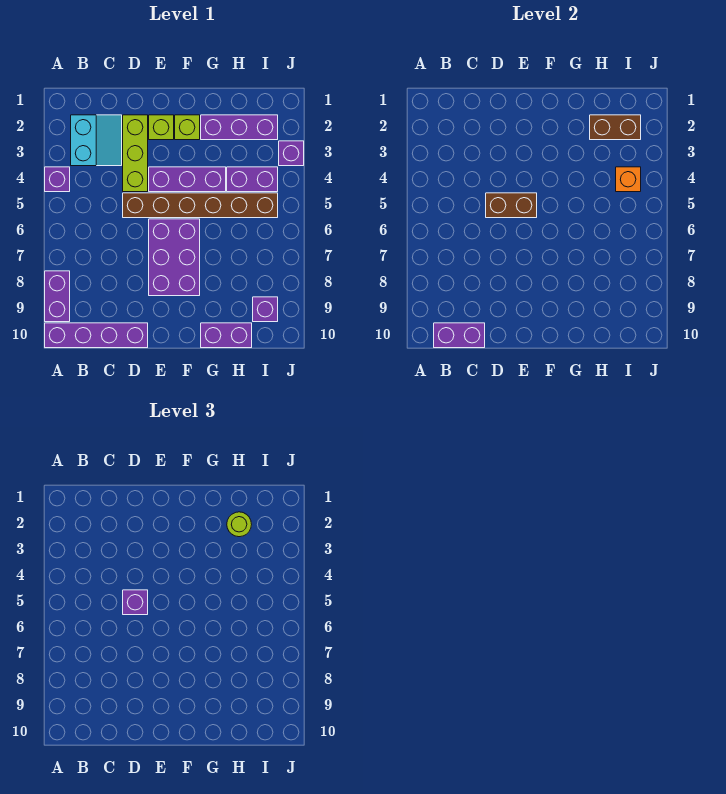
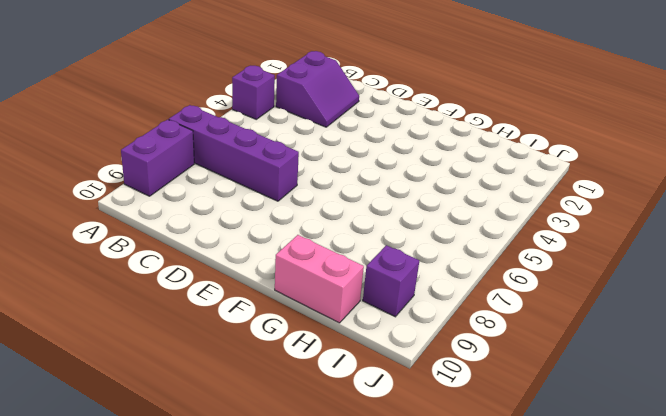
purple brick A7:D7 level 1 -> purple brick A10:D10 level 1
purple slope B2:C3 level 1 top B -> cyan slope B2:C3 level 1 top B
pink brick G10:H10 level 1 -> purple brick G10:H10 level 1
none -> lime brick D2:D4 level 1
none -> brown brick D5:I5 level 1
none -> lime brick E2 level 1

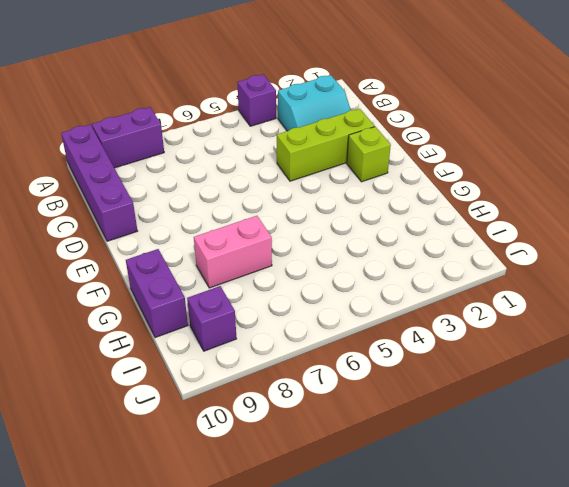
pink brick G7:G8 level 1 -> none
none -> brown brick D5:I5 level 1
none -> purple brick E4:G4 level 1
none -> purple brick E6:F8 level 1

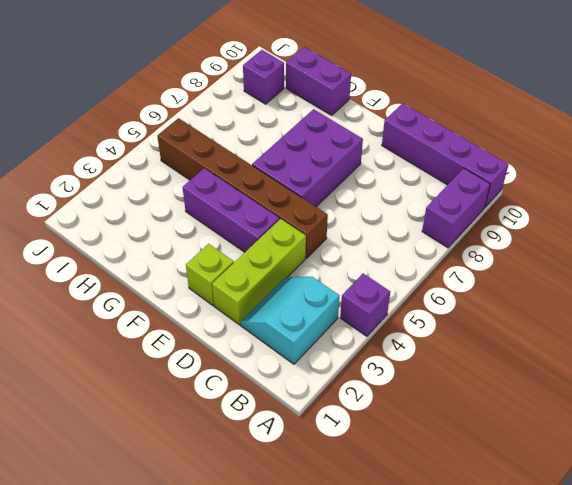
none -> lime brick F2 level 1
none -> purple brick G2:I2 level 1
none -> purple brick H4:I4 level 1

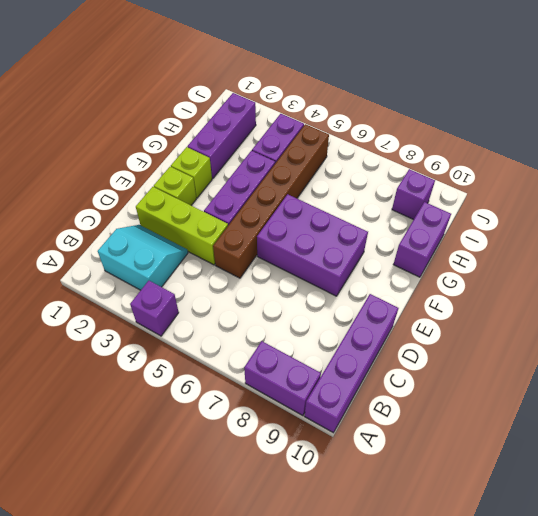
none -> purple brick J3 level 1
none -> purple brick B10:C10 level 2
none -> brown brick D5:E5 level 2

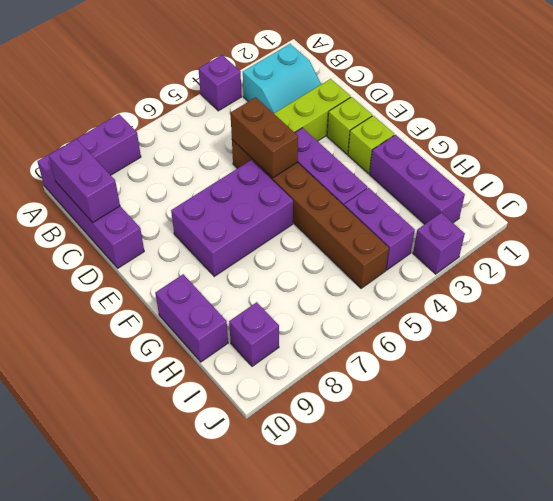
none -> brown brick H2:I2 level 2
none -> orange brick I4 level 2
none -> purple brick D5 level 3

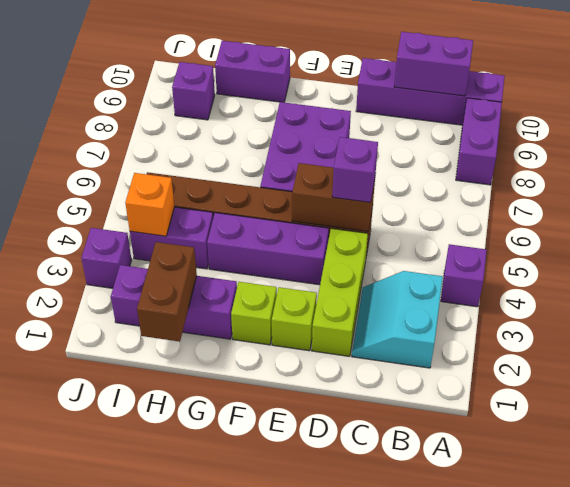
brown brick H1:H2 level 2 -> brown brick H2:I2 level 2
none -> lime round brick H2 level 3

